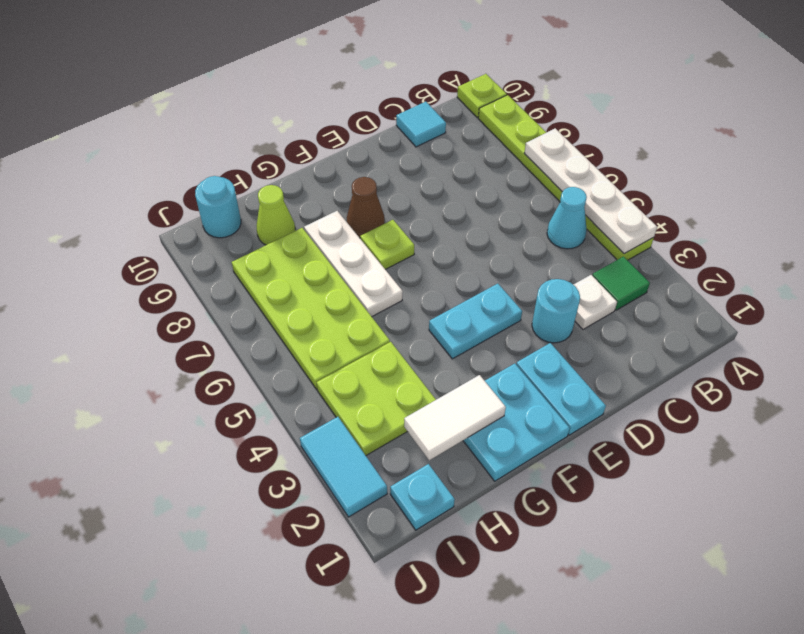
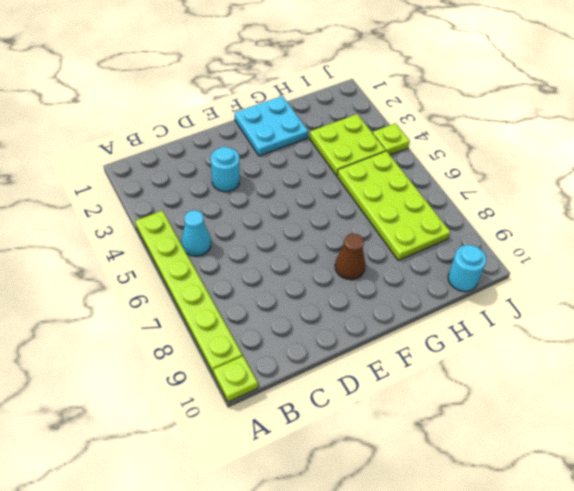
lime plate J4 level 1 -> lime plate F7 level 1
none -> green tile B3 level 1
none -> white plate C3 level 1
none -> cyan tile C10 level 1

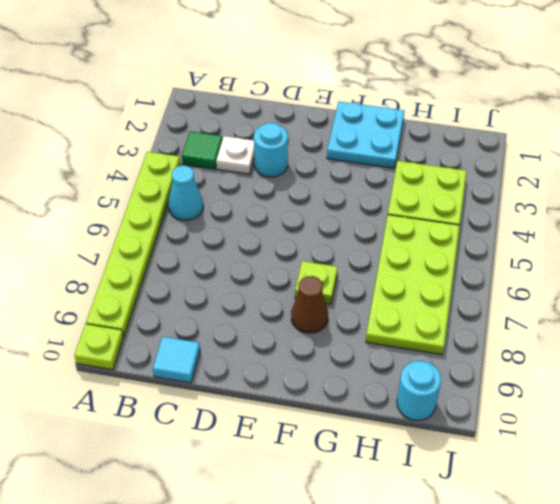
none -> cyan plate E1:E2 level 1
none -> cyan plate E4:F4 level 1
none -> white plate G6:G8 level 1

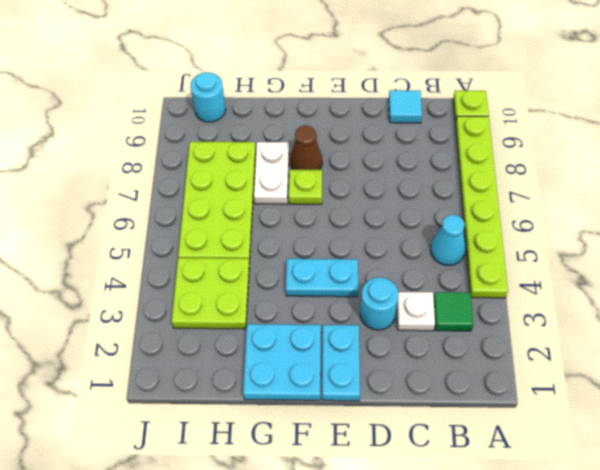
white plate G7:G8 level 1 -> white plate G6:G8 level 1
none -> lime cone H9 level 1
none -> cyan plate I1 level 1
none -> cyan tile J2:J3 level 1

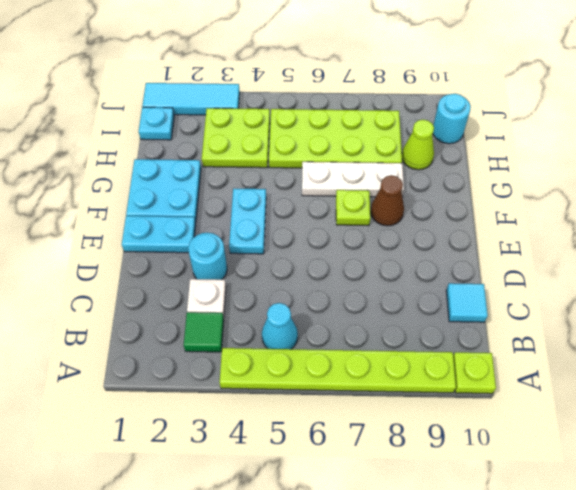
cyan tile J1:J3 level 1 -> cyan tile J2:J3 level 1
none -> white plate A4:A7 level 2
none -> white tile G2:H2 level 2

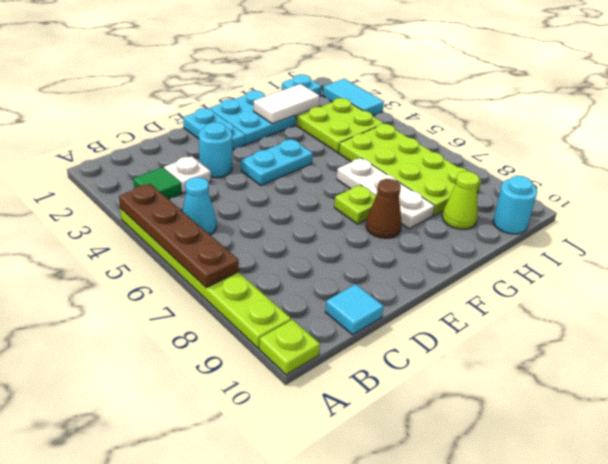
brown plate A4:A7 level 2 -> white plate A4:A7 level 2

